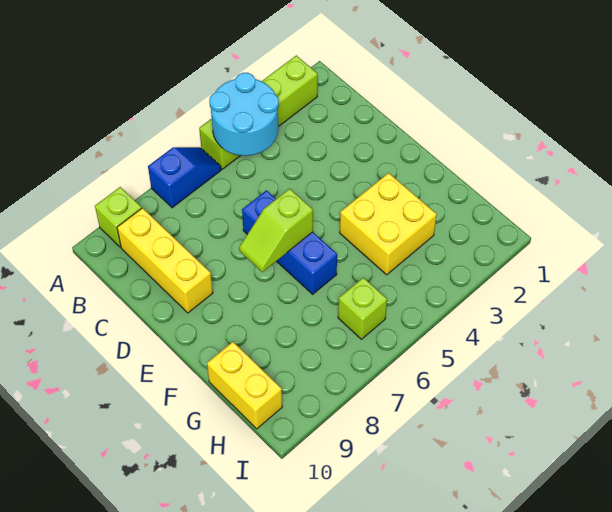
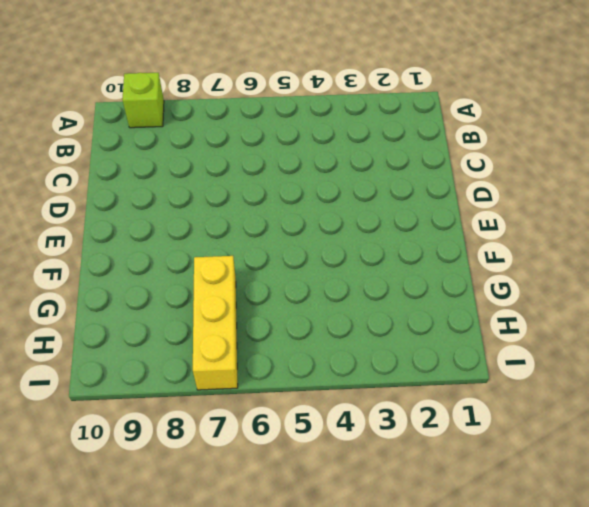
yellow brick G7:I7 level 1 -> yellow brick B9:D9 level 1
none -> lime brick A2:A5 level 1
none -> blue slope A6:A7 level 1 top 7

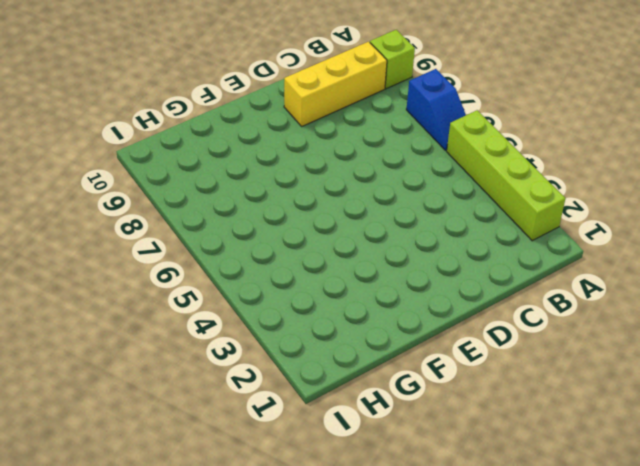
none -> blue brick D6:F6 level 1
none -> yellow brick F3:G4 level 1

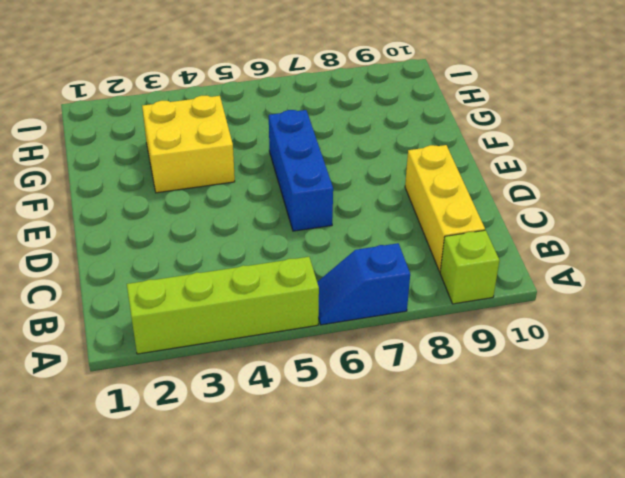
none -> yellow brick G10:H10 level 1
none -> lime brick H6 level 1

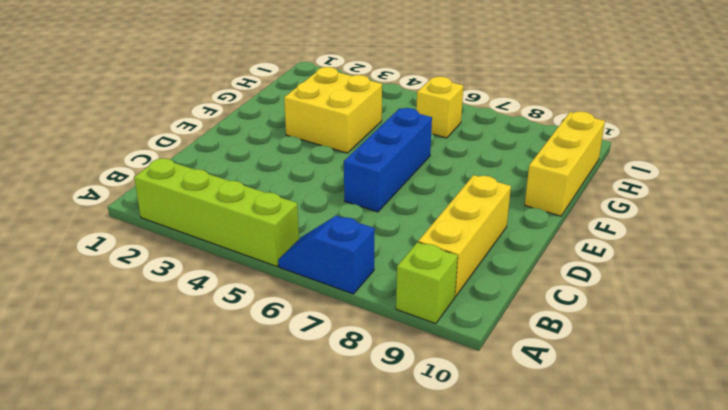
yellow brick F10:H10 level 1 -> yellow brick G10:H10 level 1
yellow brick H6 level 1 -> lime brick H6 level 1
none -> cyan round brick A4:B5 level 2
none -> lime slope E6:E7 level 2 top 6

